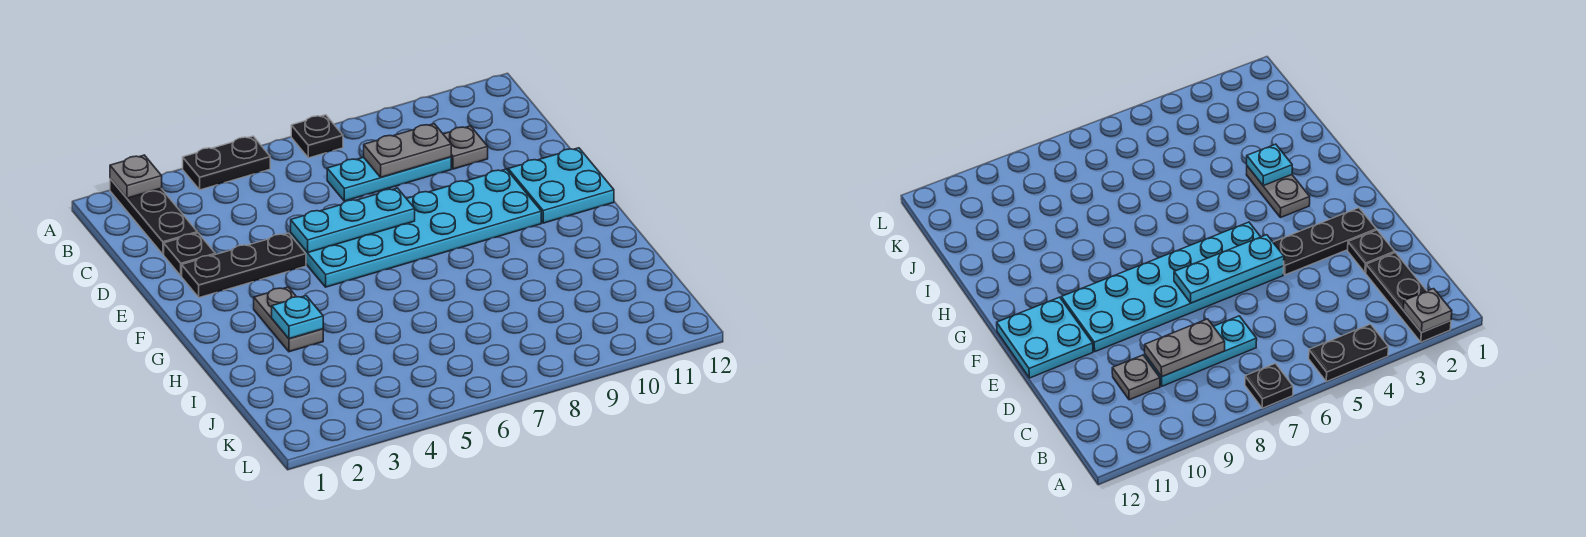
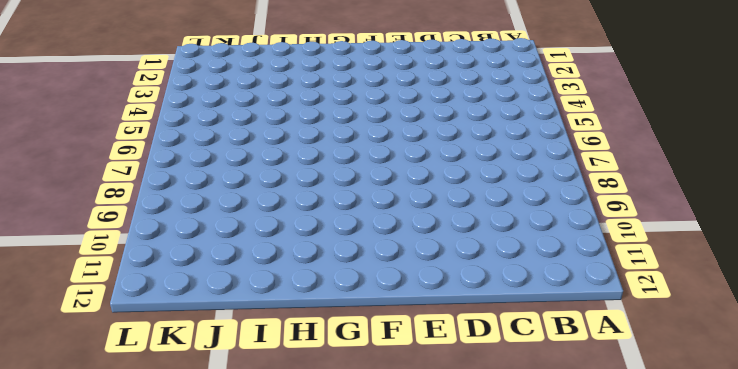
none -> black plate A2:C2 level 1
none -> black plate A4:A5 level 1
none -> black plate A7 level 1

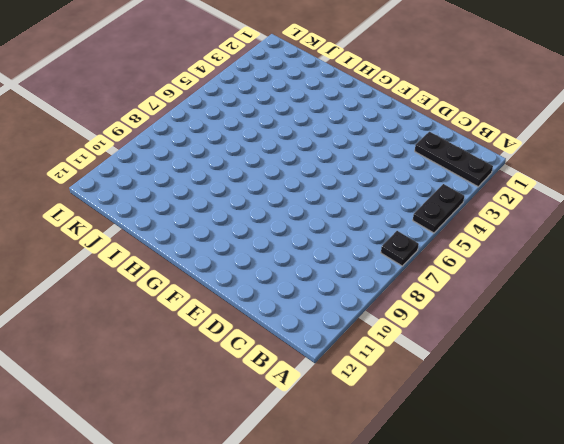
none -> cyan plate C7:C9 level 1
none -> grey plate C10 level 1
none -> black plate D2 level 1

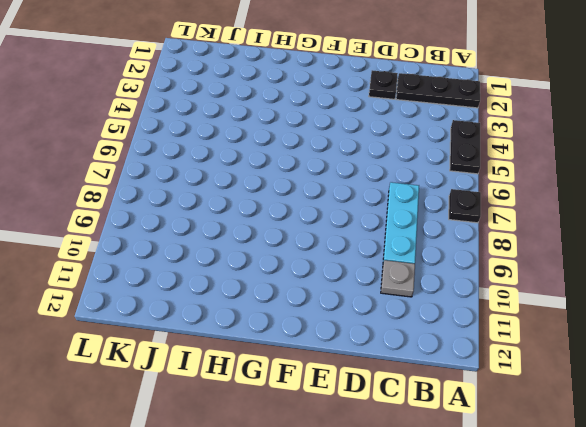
none -> black plate E2:E4 level 1
none -> cyan plate E5:F10 level 1
none -> cyan plate E11:F12 level 1

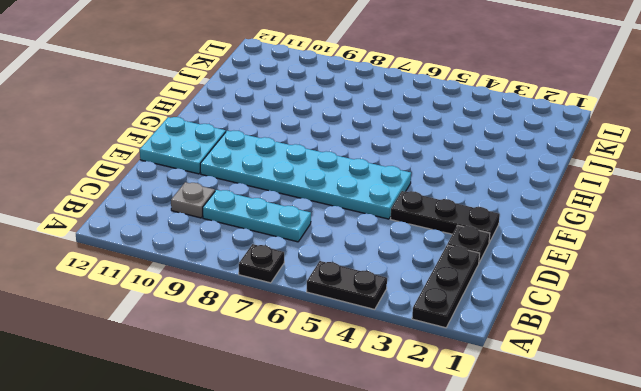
none -> grey plate G3:H3 level 1
none -> grey plate A2 level 2
none -> grey plate C8:C9 level 2

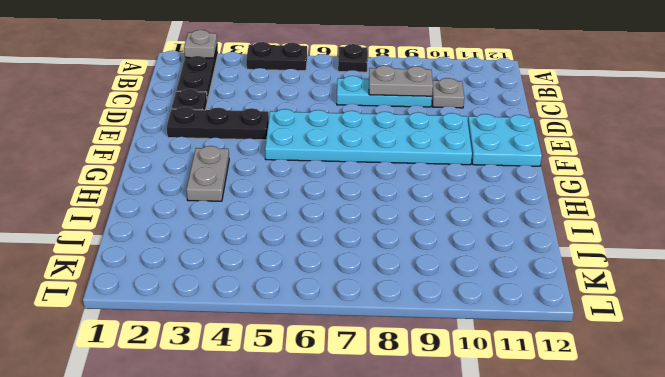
none -> cyan plate E5:E7 level 2
none -> cyan plate H3 level 2

